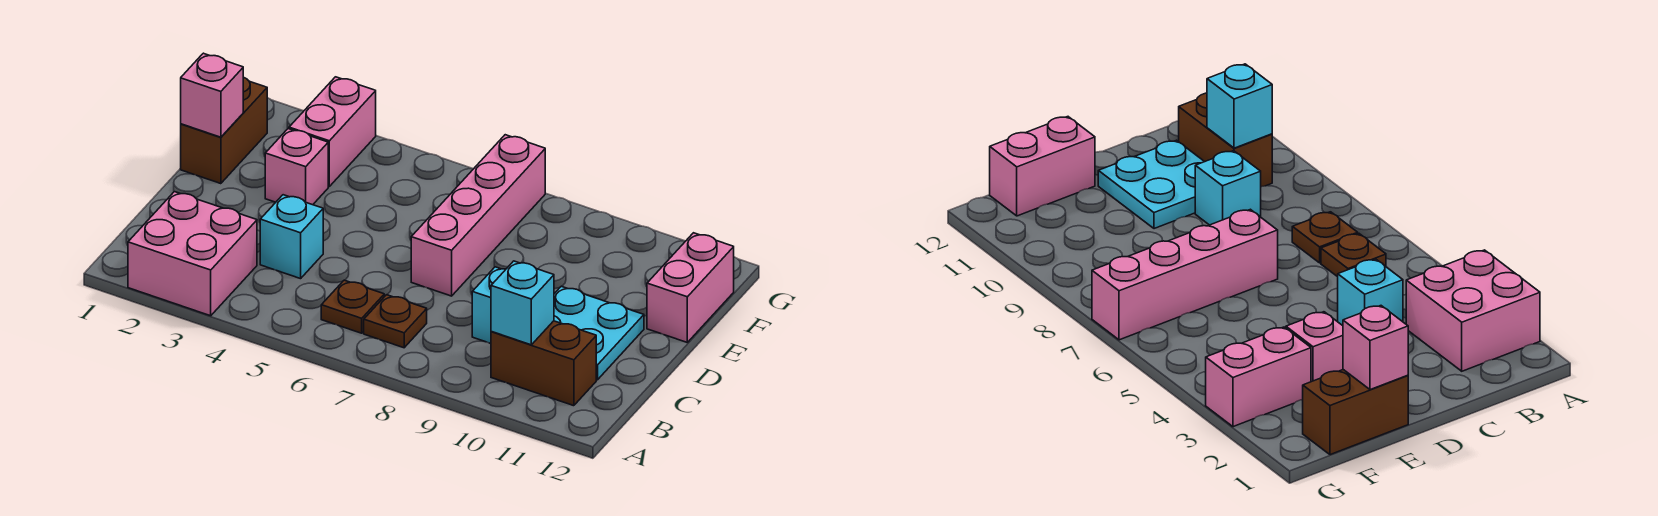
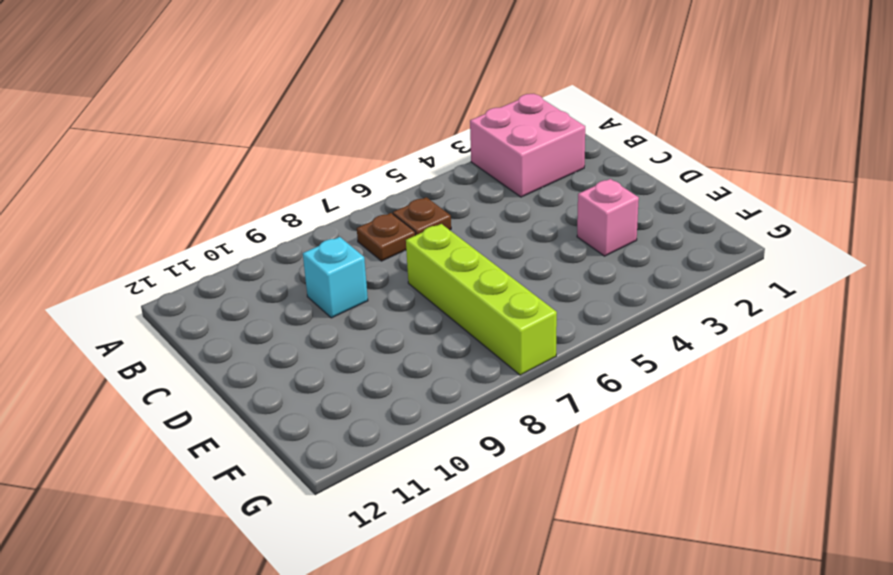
lime brick D7:G7 level 1 -> pink brick D7:G7 level 1
none -> brown brick B10:B11 level 1
none -> cyan brick C4 level 1
none -> cyan plate C10:D11 level 1

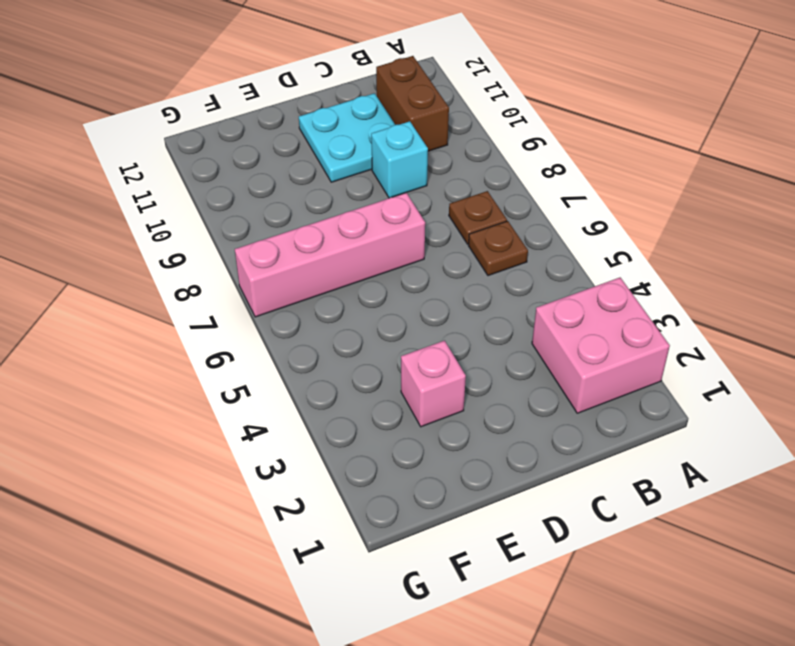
none -> cyan brick C4 level 1
none -> brown brick E1:F1 level 1
none -> pink brick E12:F12 level 1

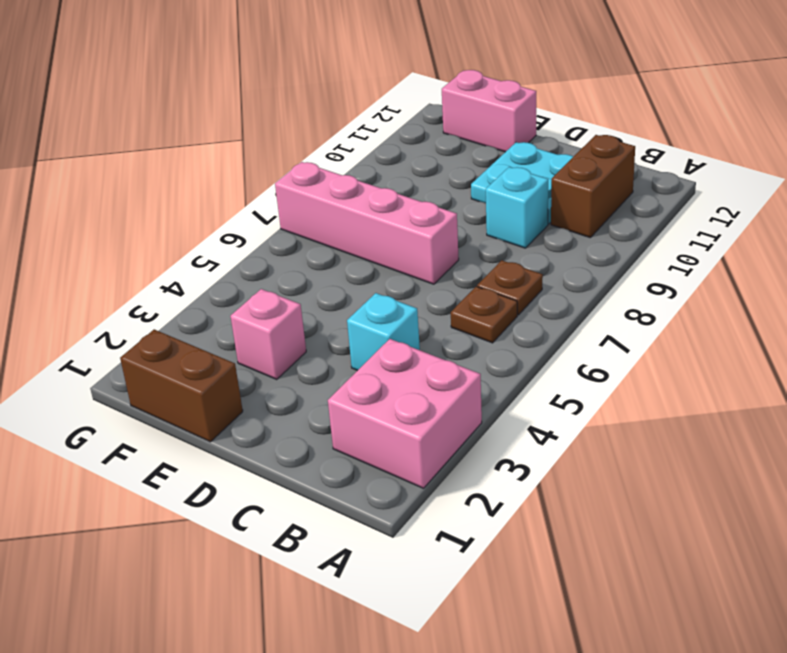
none -> pink brick F3:G3 level 1
none -> cyan brick B10 level 2
none -> pink brick E1 level 2

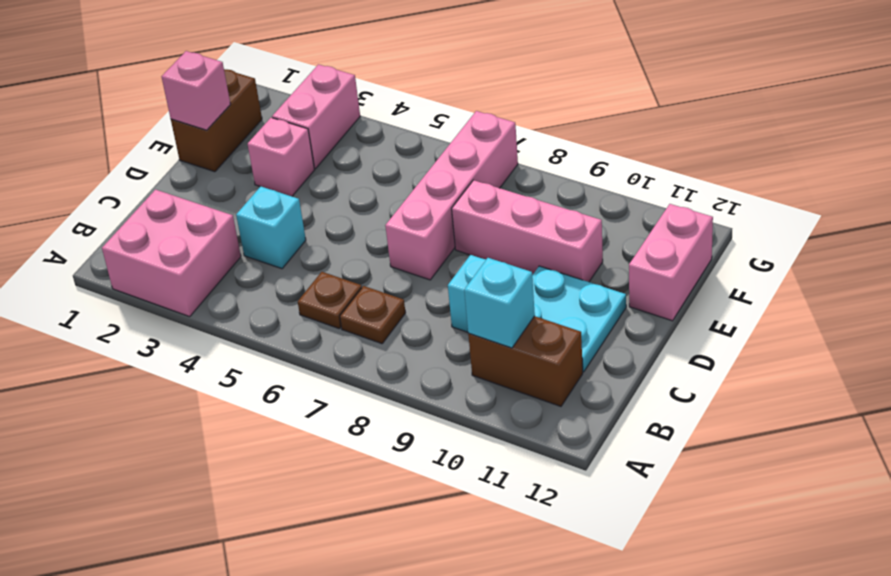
pink brick E8:E10 level 1 -> none

